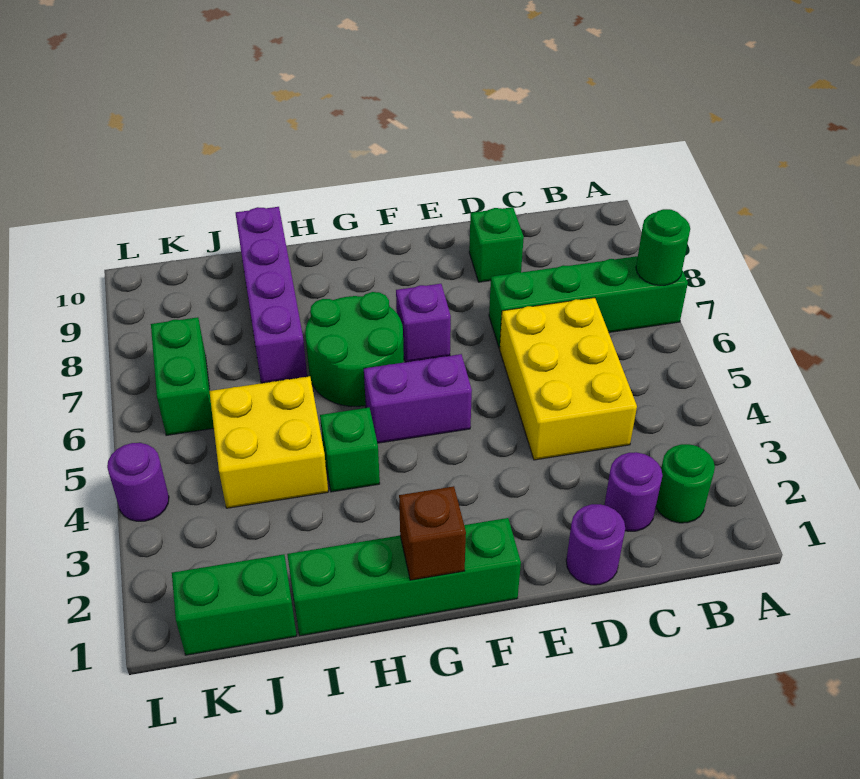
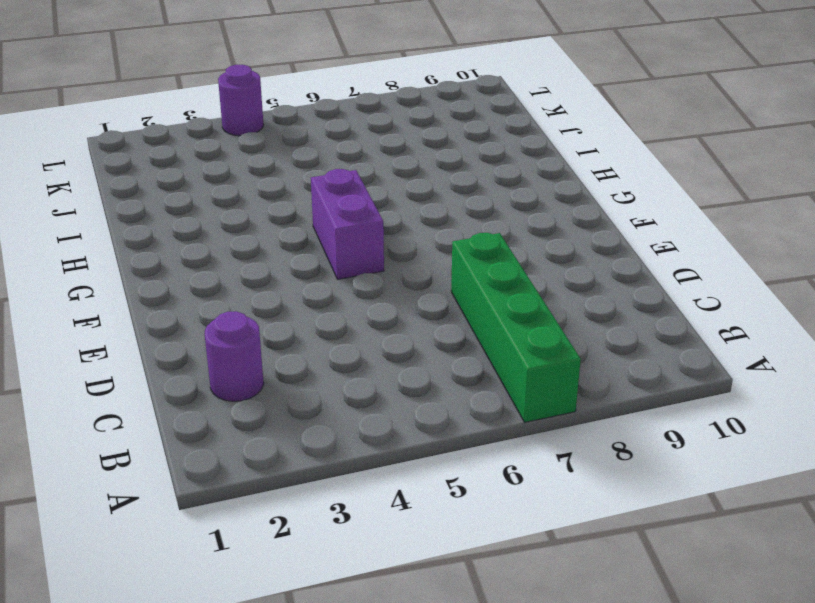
none -> green round brick B2 level 1
none -> yellow brick C4:D6 level 1
none -> purple round brick D1 level 1

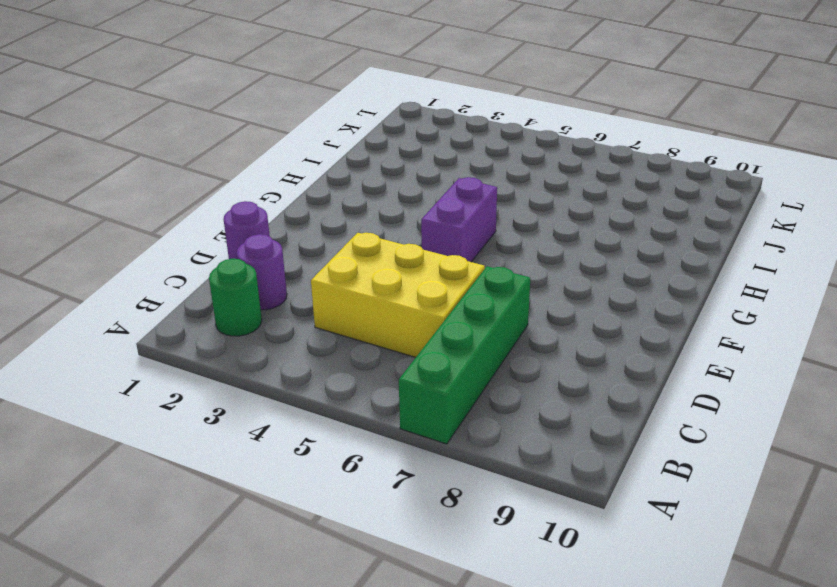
none -> green brick D9 level 1
none -> green brick F1:I1 level 1
none -> purple brick F7 level 1

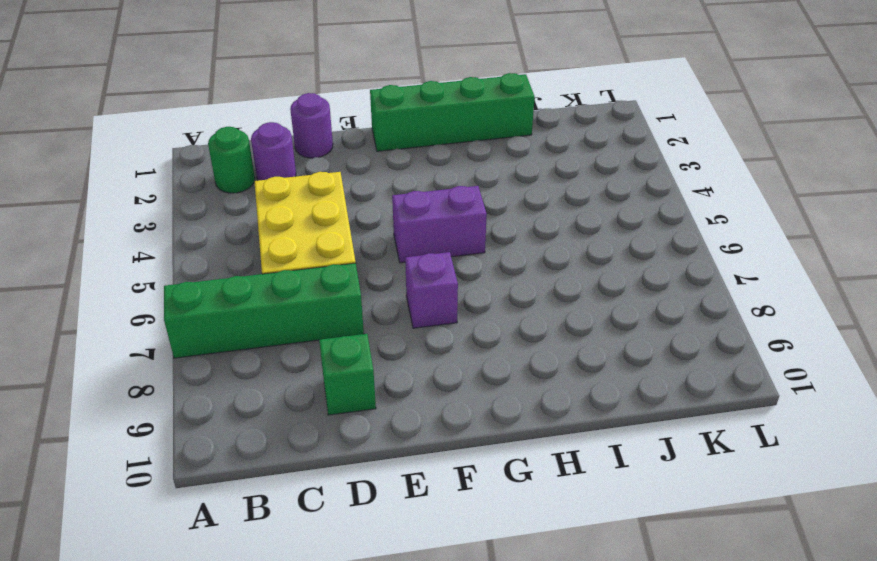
none -> green round brick G6:H7 level 1
none -> green brick H4 level 1
none -> yellow brick I4:J5 level 1

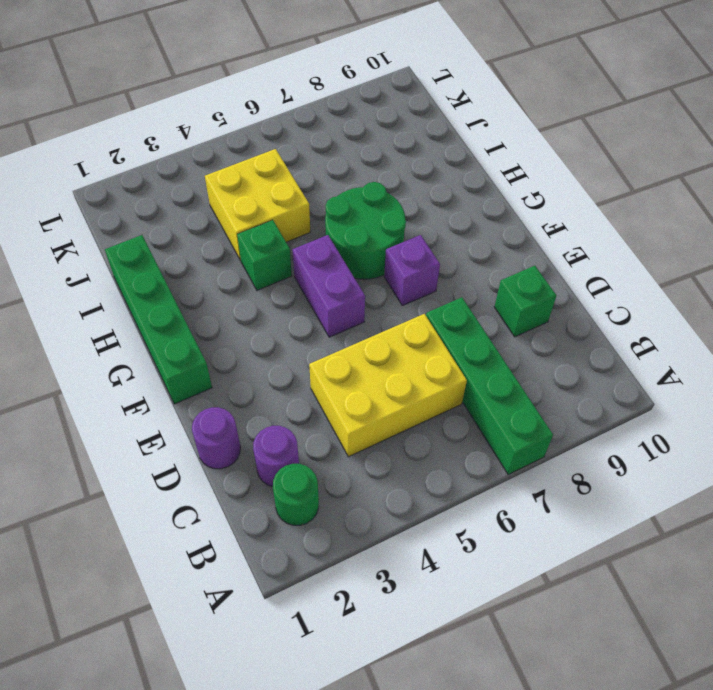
none -> purple brick I7:I10 level 1
none -> green brick J1:K1 level 1
none -> green brick K6:K7 level 1

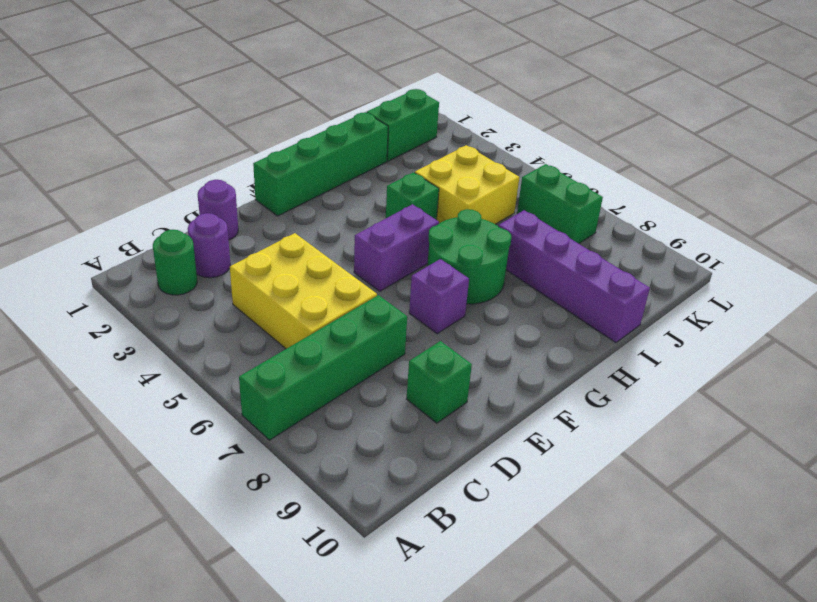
none -> purple round brick L4 level 1
none -> green round brick A7 level 2
none -> brown brick G1 level 2

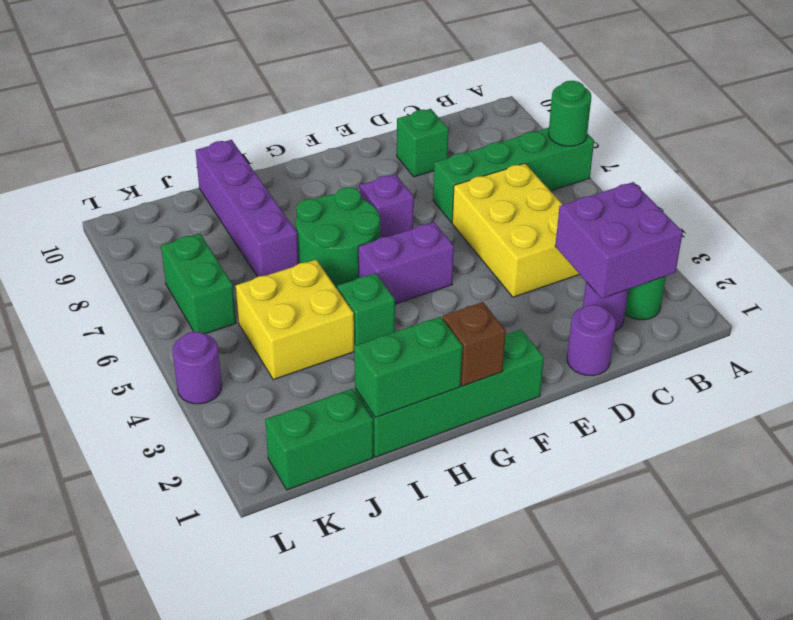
purple brick B2:C3 level 2 -> none
green brick H1:I1 level 2 -> none

